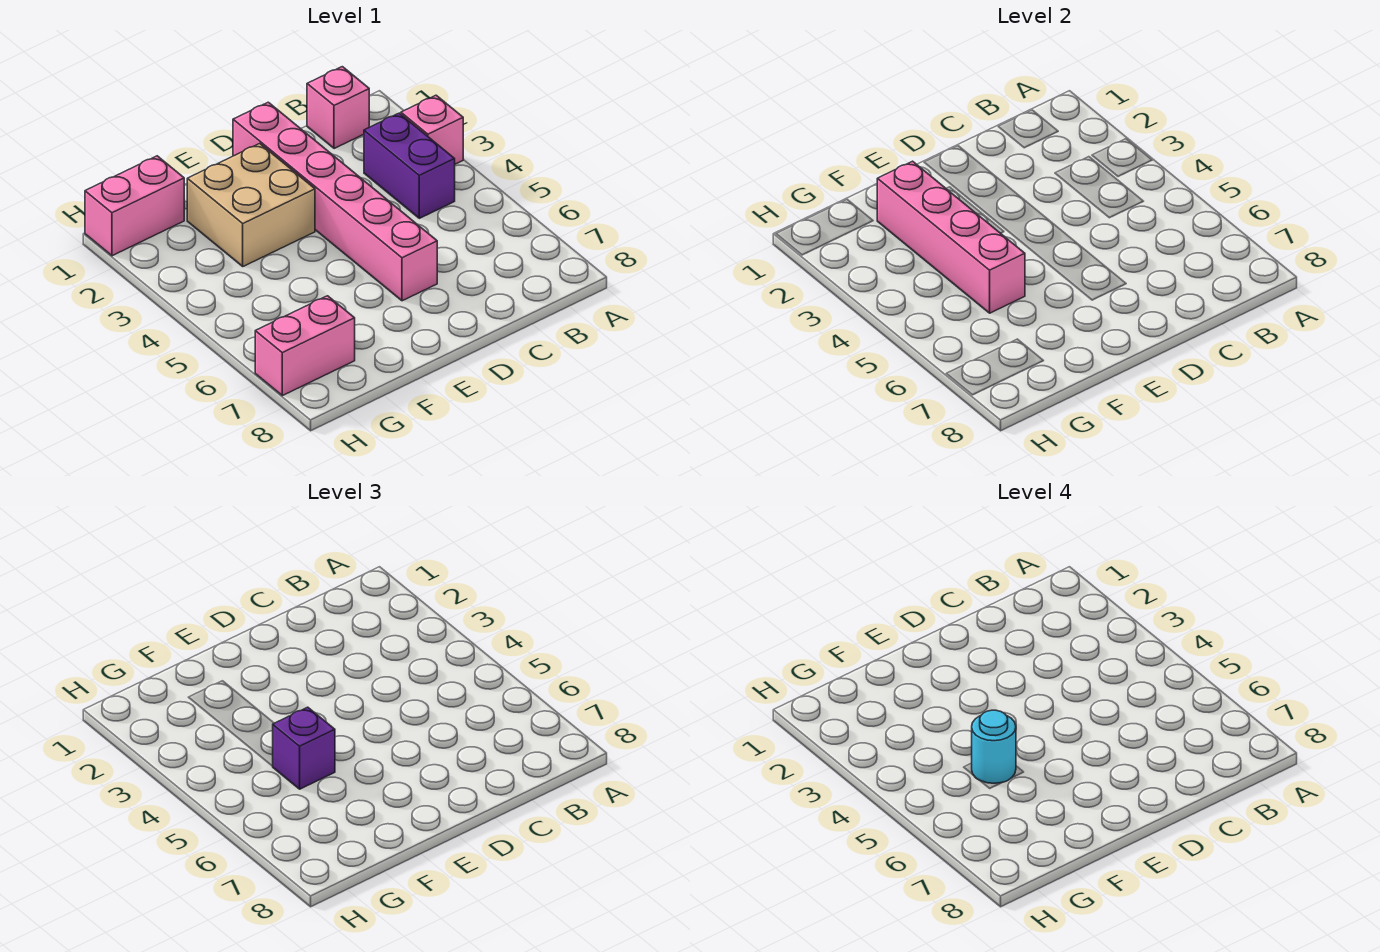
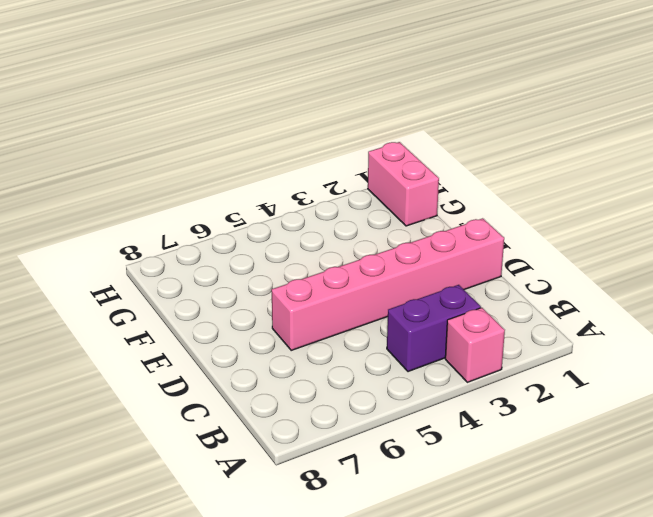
none -> pink brick B1 level 1
none -> tan brick E2:F3 level 1

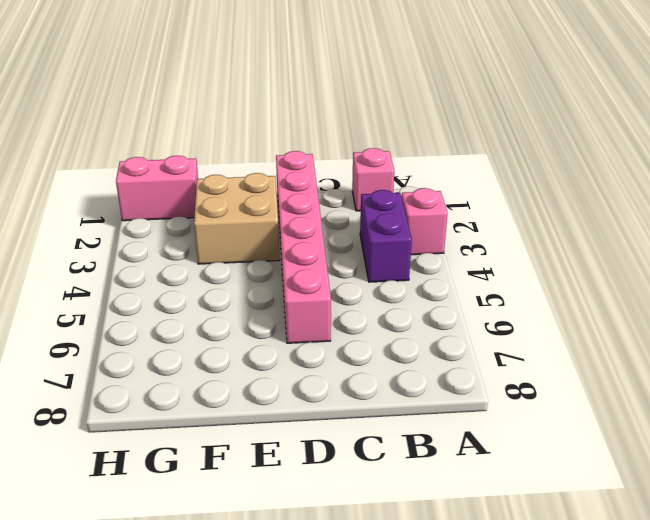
none -> pink brick G7:H7 level 1
none -> pink brick F2:F5 level 2

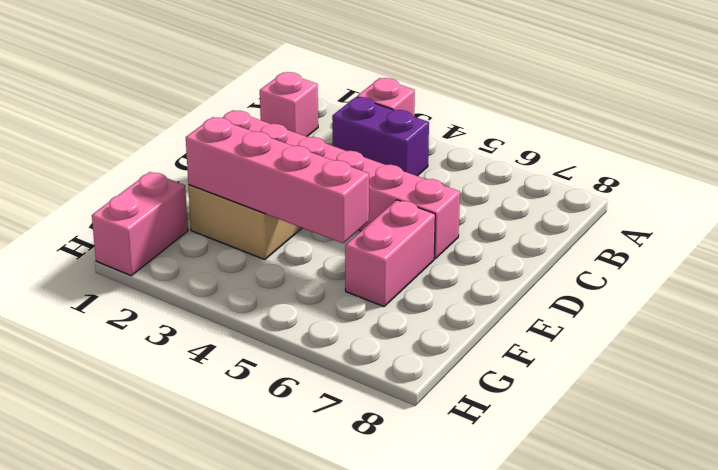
pink brick E6:F6 level 1 -> pink brick G7:H7 level 1
none -> purple brick F5 level 3
none -> cyan round brick F5 level 4

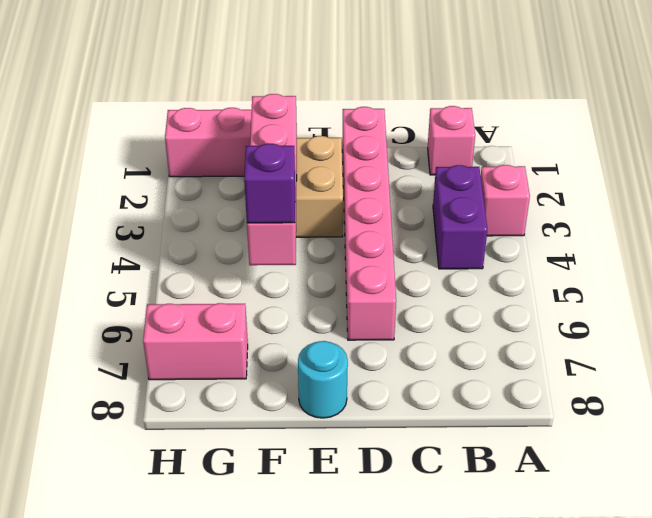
cyan round brick E8 level 1 -> cyan round brick F5 level 4

